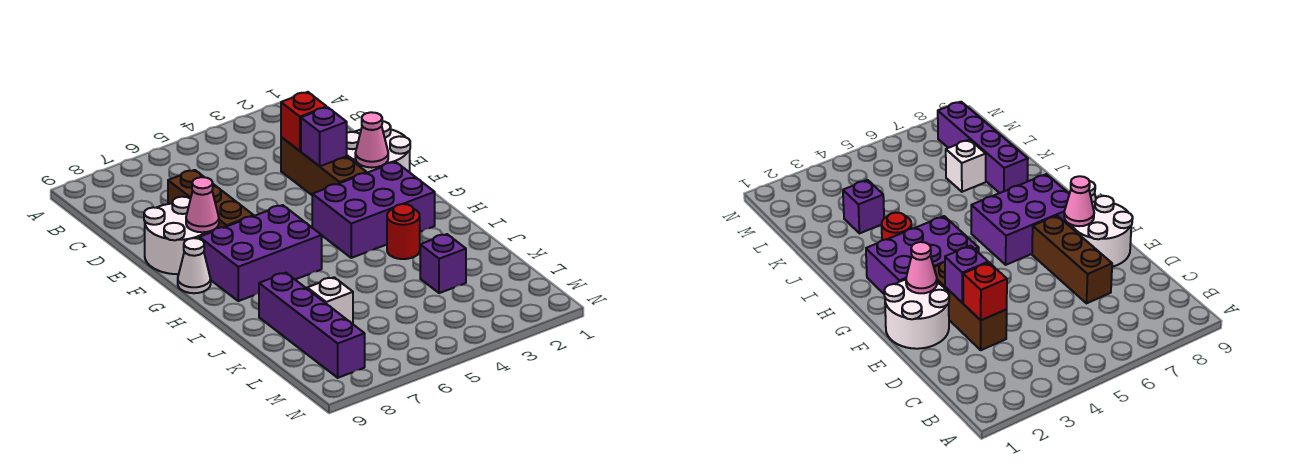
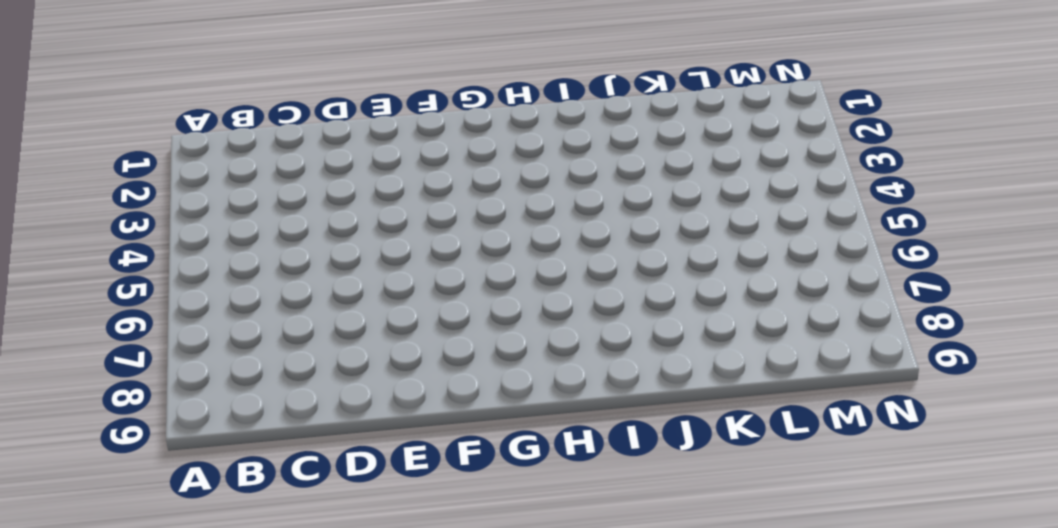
none -> brown brick D3:F3 level 1
none -> brown brick D7:F7 level 1
none -> white round brick E1:F2 level 1

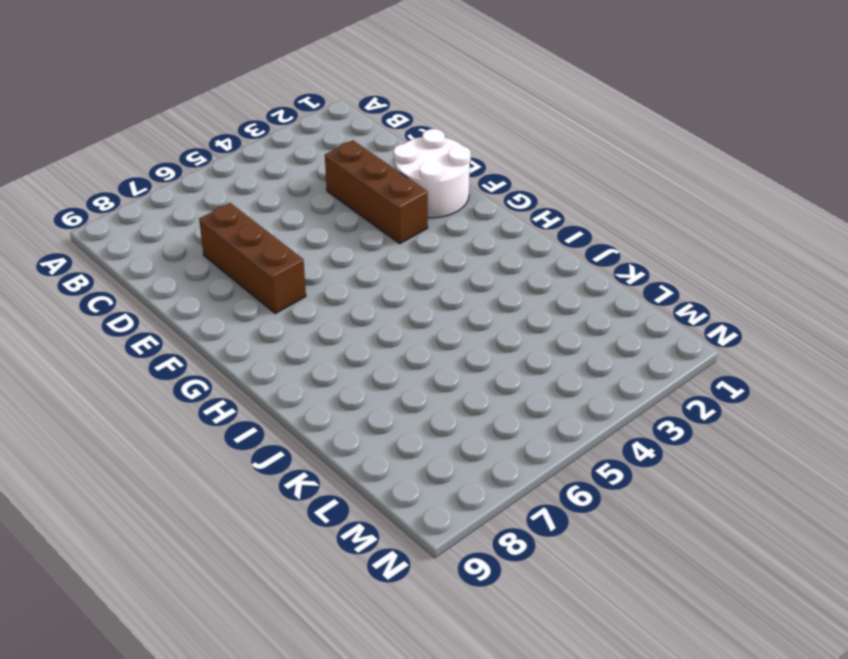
none -> white round brick E8:F9 level 1
none -> purple brick G2:H4 level 1
none -> purple brick G6:H8 level 1

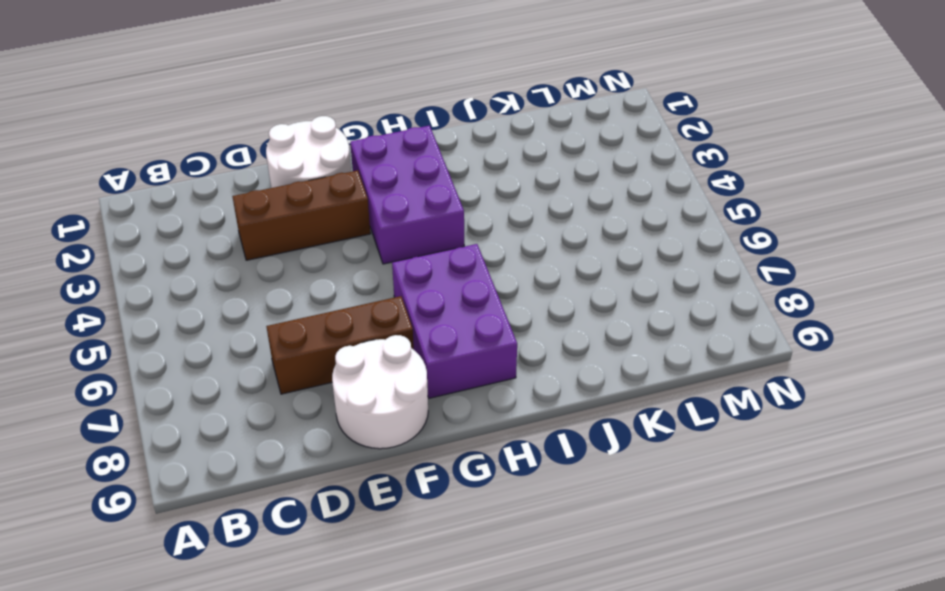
none -> white cone G9 level 1
none -> red round brick I3 level 1
none -> purple brick J8:M8 level 1

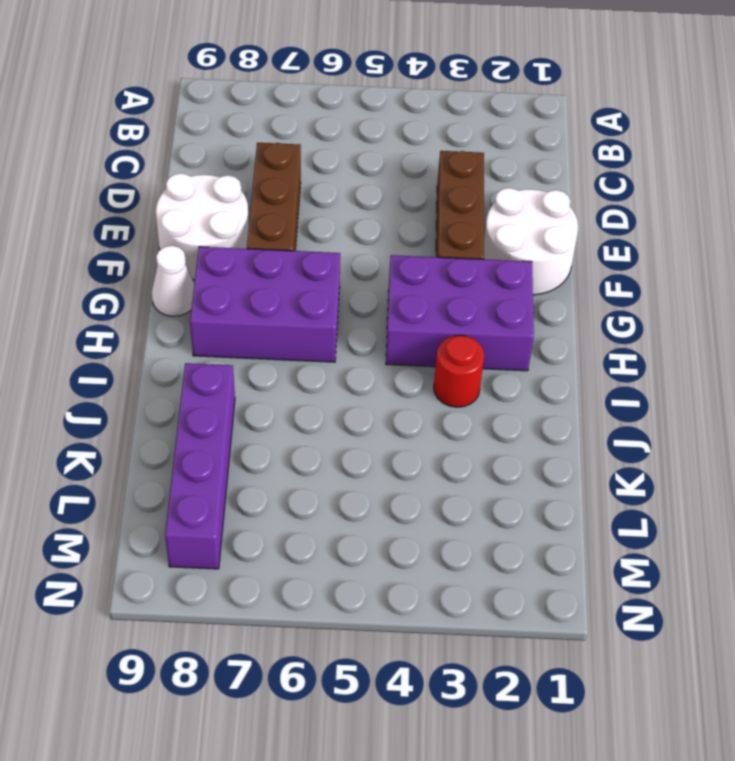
none -> purple brick K3 level 1
none -> white brick K7 level 1
none -> red brick D3 level 2

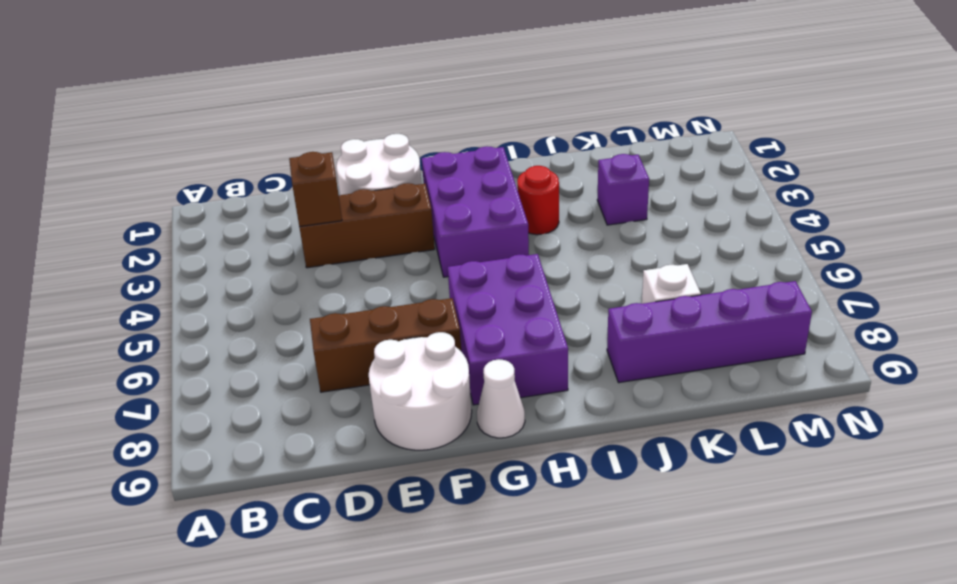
brown brick D3 level 2 -> red brick D3 level 2
none -> purple brick E3 level 2
none -> pink cone F2 level 2
none -> pink cone F8 level 2

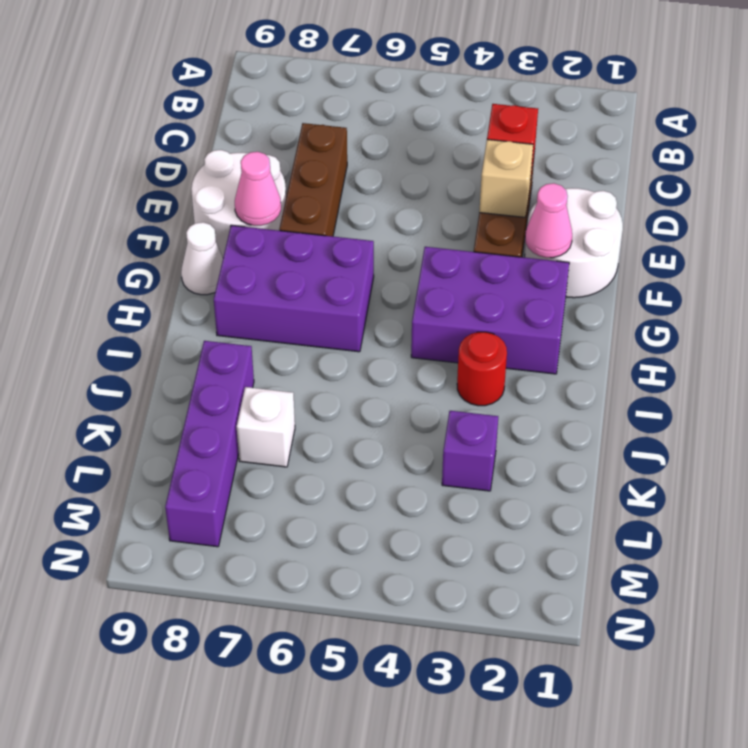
tan brick E3 level 2 -> purple brick E3 level 2

